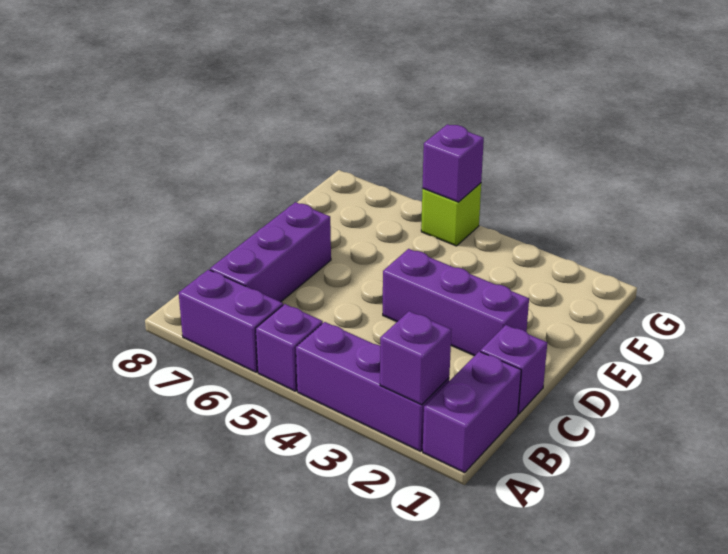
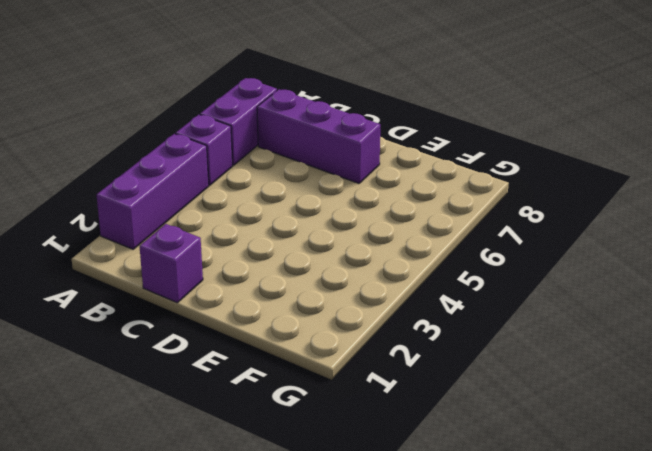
none -> purple brick A1:B1 level 1
none -> purple brick D2:D4 level 1

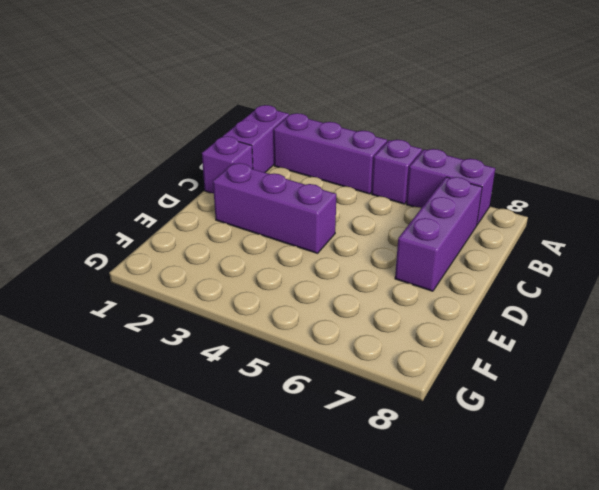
none -> lime brick G5 level 1
none -> purple brick A2 level 2

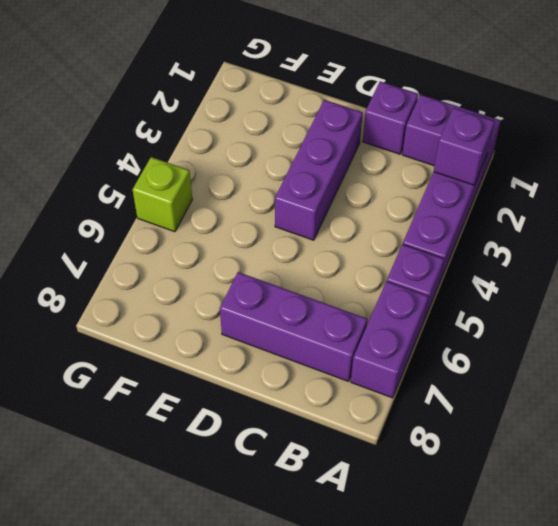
none -> purple brick G5 level 2

